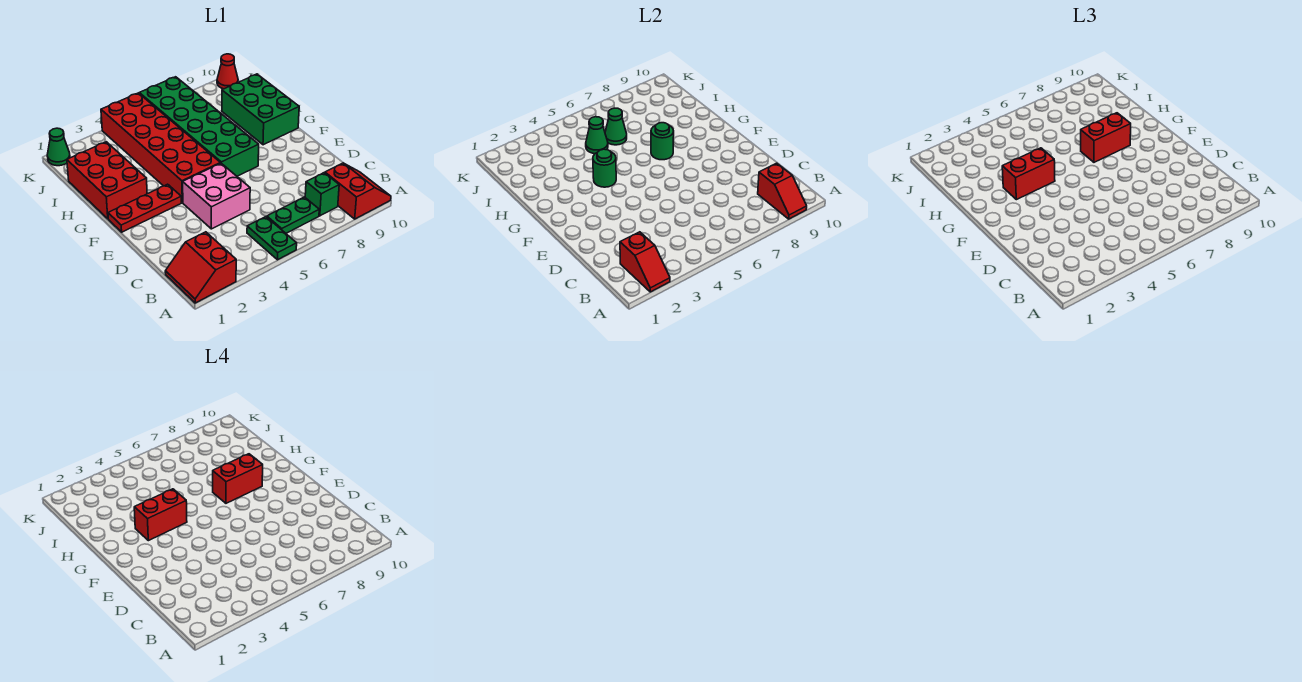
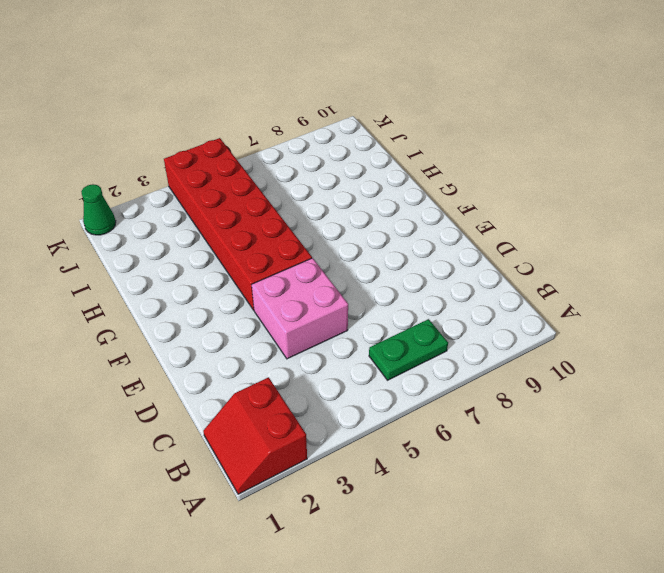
none -> green plate A5:B5 level 1
none -> red slope A9:B10 level 1 top 9
none -> green brick B8 level 1

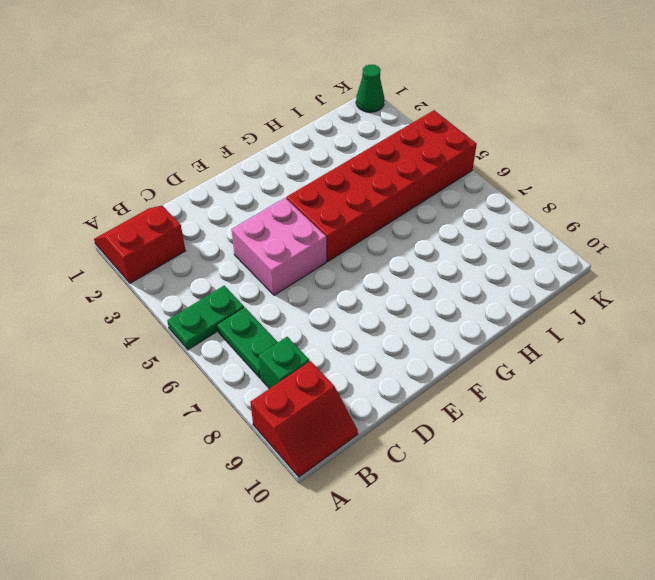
none -> red plate F1:F3 level 1
none -> green brick F6:K7 level 1
none -> red brick G1:I2 level 1

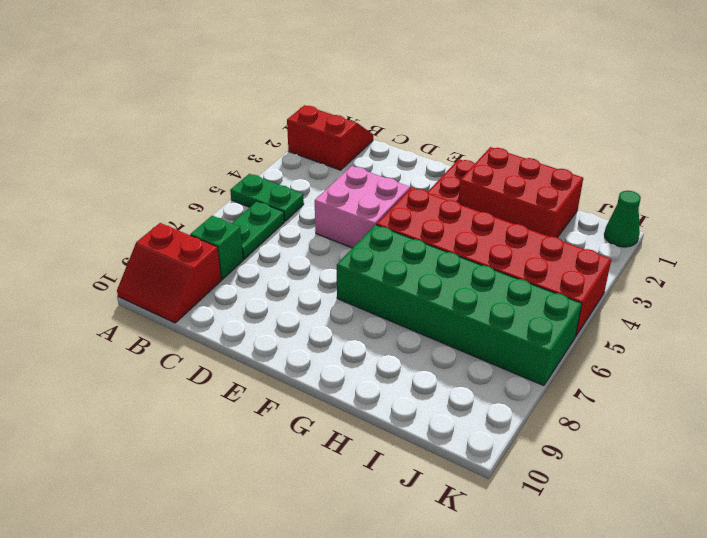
none -> green brick G9:I10 level 1
none -> red cone K10 level 1
none -> red slope A2:B2 level 2 top B

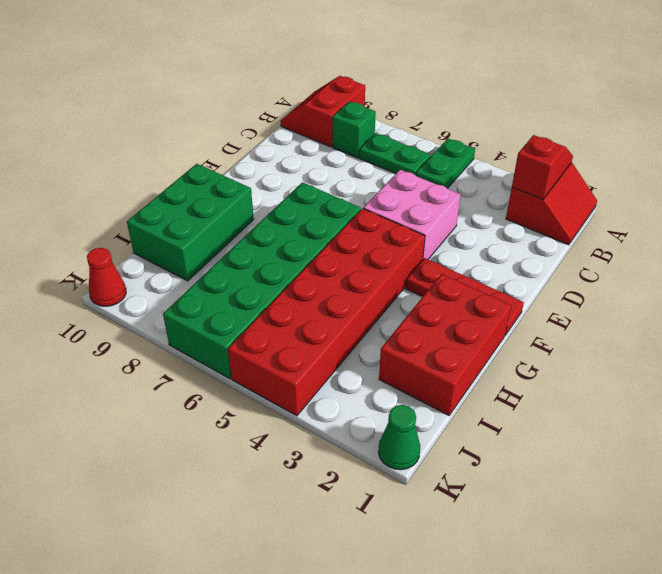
none -> red slope A9:B9 level 2 top B
none -> green round brick G4 level 2
none -> green round brick G7 level 2

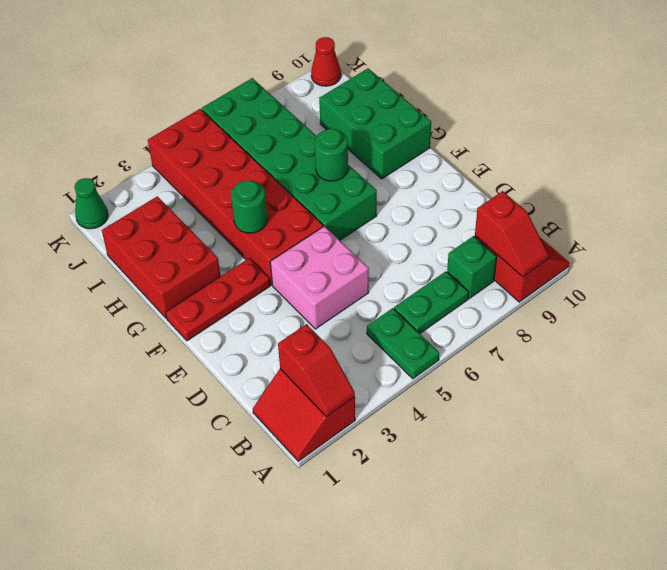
none -> green cone I5 level 2
none -> green cone I6 level 2
none -> red brick G3:G4 level 3

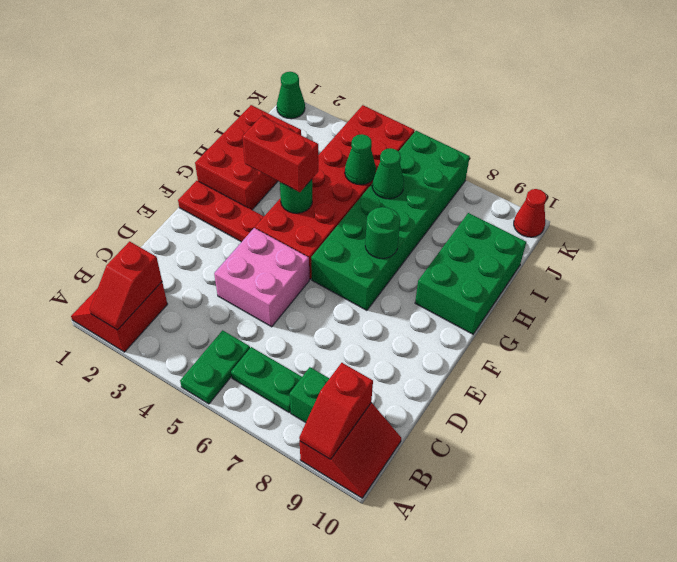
none -> red brick G7:G8 level 3
none -> red brick G3:G4 level 4
none -> red brick G7:G8 level 4

